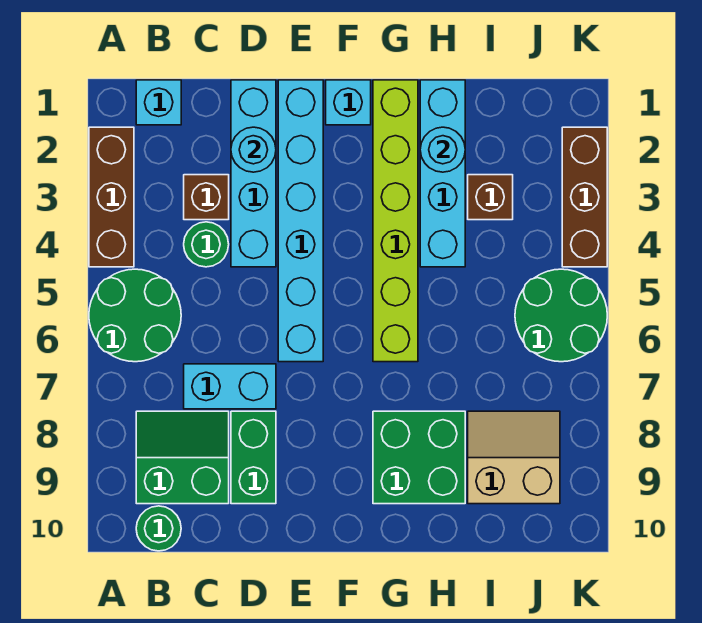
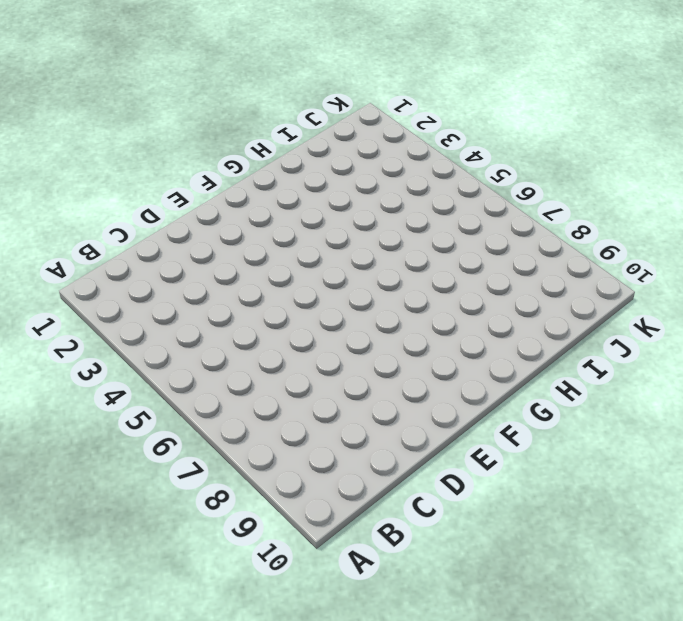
none -> brown brick A2:A4 level 1
none -> green round brick A5:B6 level 1
none -> cyan brick B1 level 1

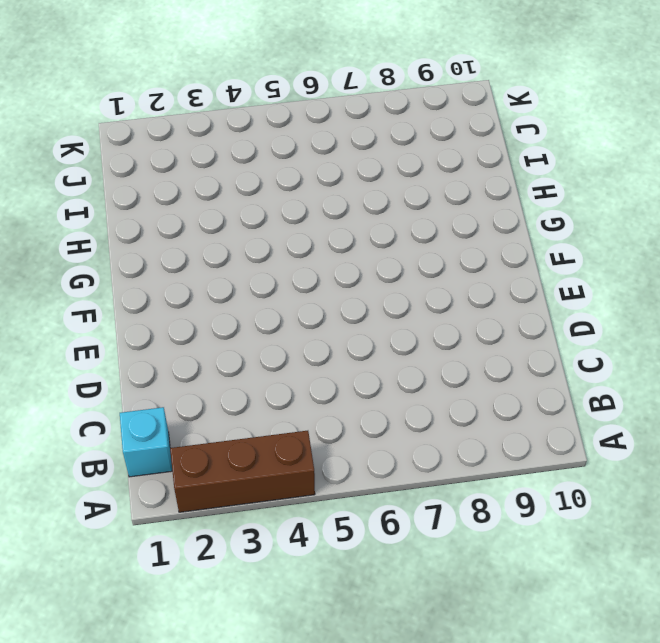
none -> green round brick A5:B6 level 1
none -> green slope B8:C9 level 1 top 9
none -> green round brick B10 level 1

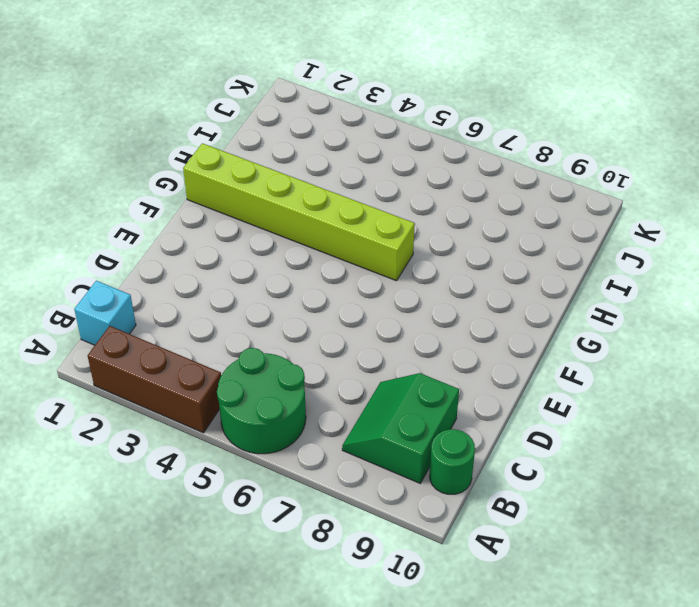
none -> brown brick C3 level 1
none -> green round brick C4 level 1
none -> cyan brick C7:D7 level 1

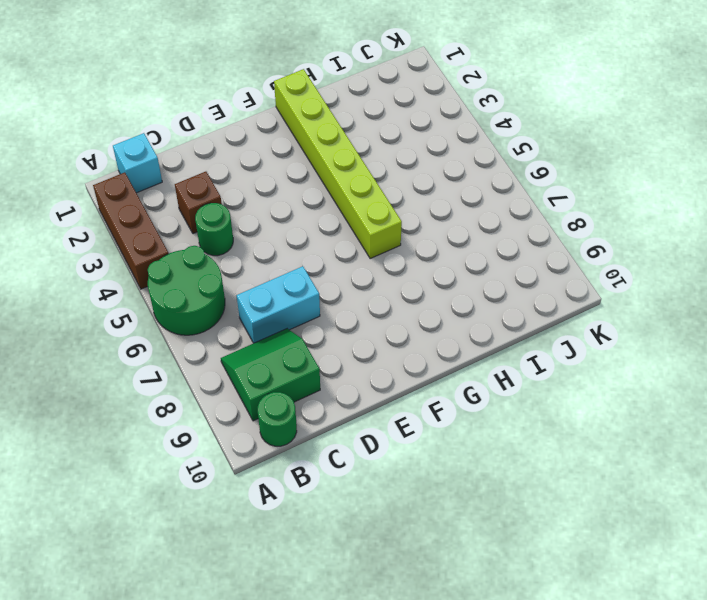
none -> cyan brick D1:D4 level 1
none -> green brick D8:D9 level 1
none -> cyan brick E1:E6 level 1

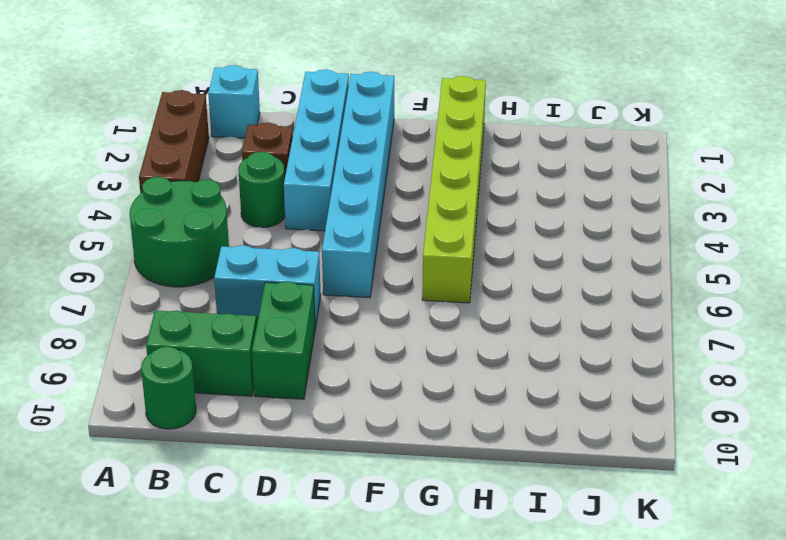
none -> cyan brick F1 level 1
none -> green brick G8:H9 level 1
none -> cyan brick H1:H4 level 1

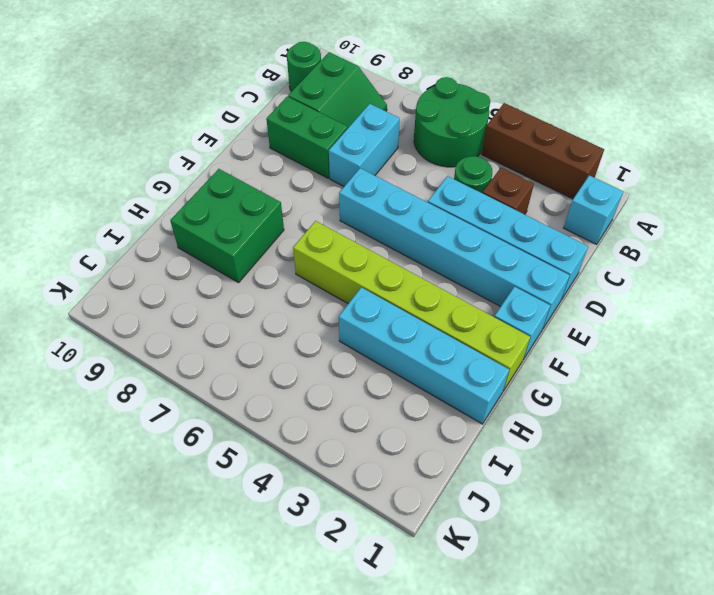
none -> brown brick I3 level 1
none -> tan slope I8:J9 level 1 top 9
none -> green round brick J5:K6 level 1

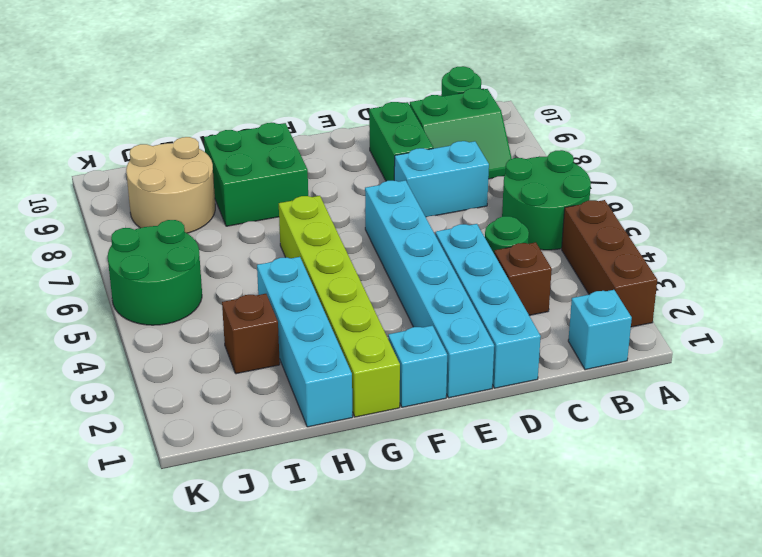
tan round brick I8:J9 level 1 -> tan slope I8:J9 level 1 top 9
none -> brown brick K2:K4 level 1
none -> cyan round brick D2 level 2
none -> cyan round brick H2 level 2

